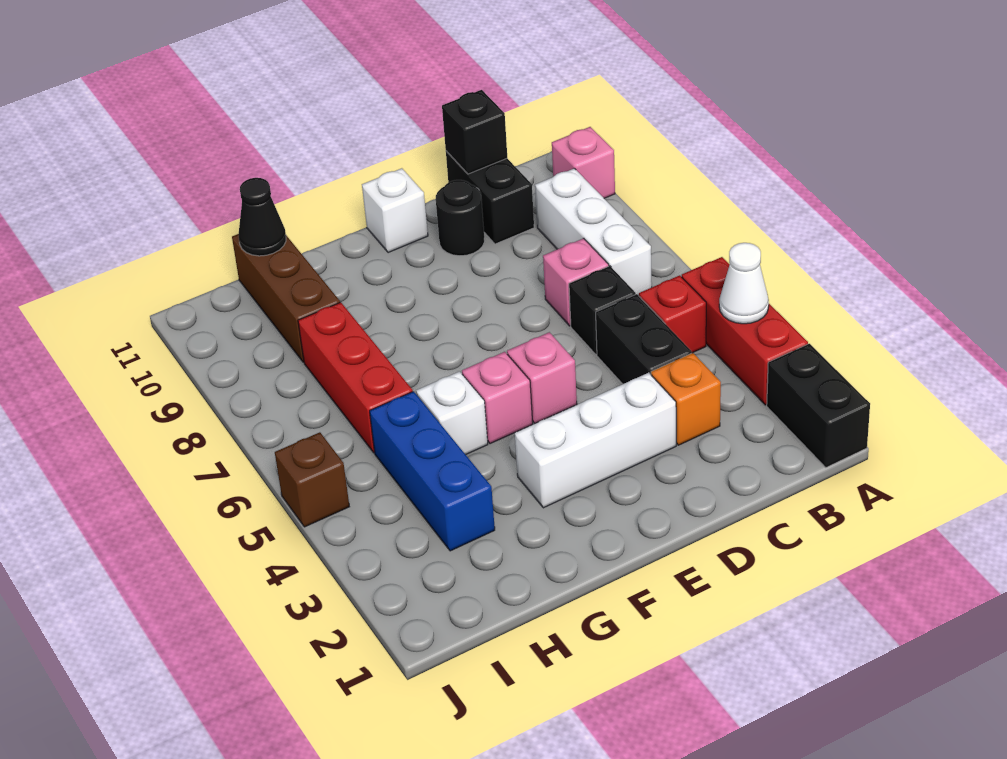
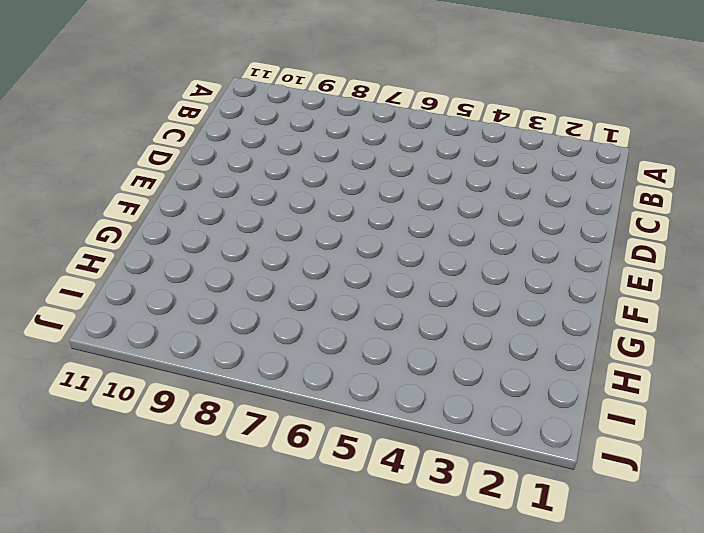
none -> black brick A1:A2 level 1
none -> red brick A3:A5 level 1
none -> pink brick A10 level 1

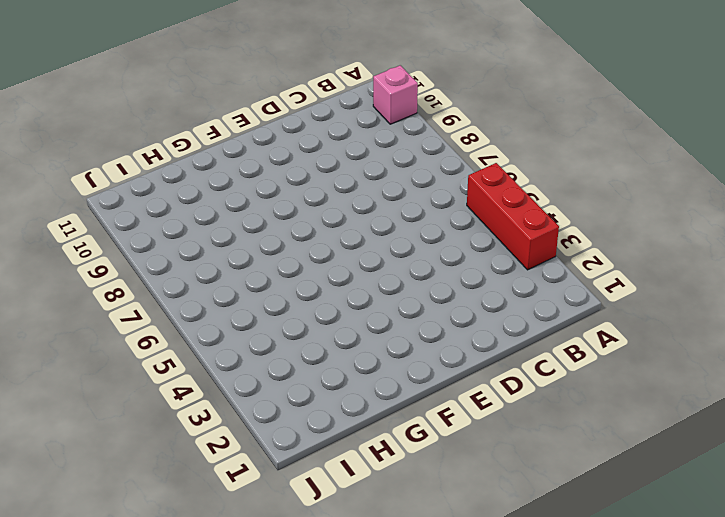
none -> black brick A1:A2 level 1
none -> red brick B5 level 1
none -> white brick B7:B9 level 1

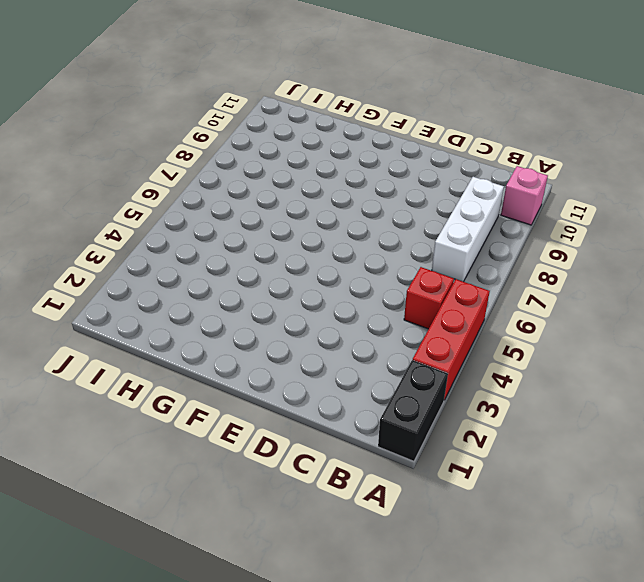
none -> orange brick C3 level 1
none -> black brick C4:C5 level 1
none -> black brick C6 level 1

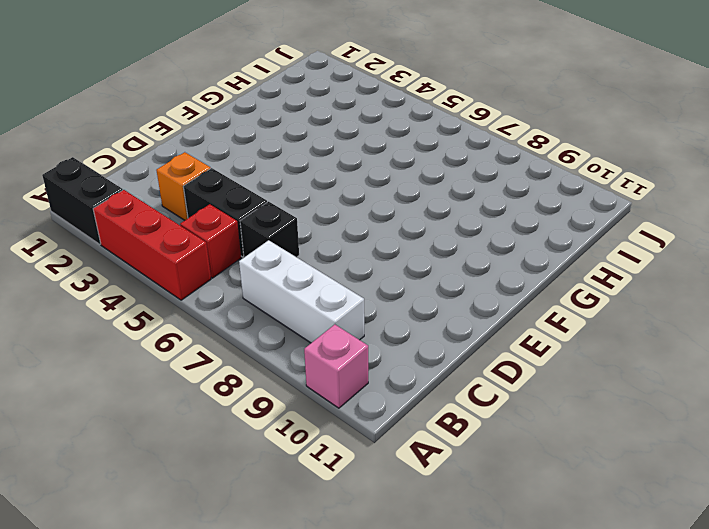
none -> pink brick C7 level 1
none -> black brick C10:C11 level 1
none -> white brick D3:F3 level 1

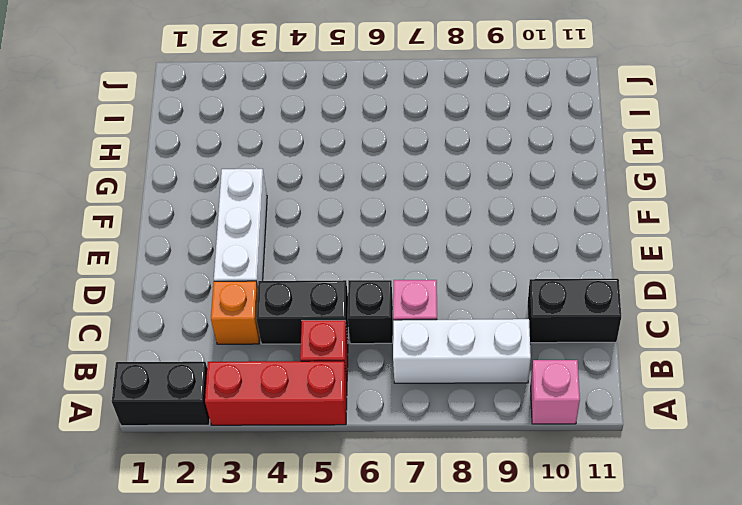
none -> black round brick D10 level 1
none -> pink brick E5 level 1
none -> white brick E11 level 1

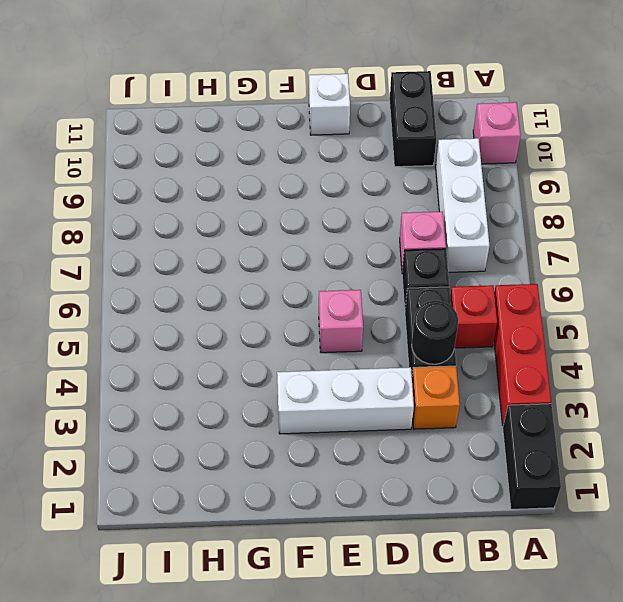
black round brick C4 level 2 -> black round brick D10 level 1
none -> pink brick F5 level 1
none -> white brick G5 level 1
none -> blue brick H3:H5 level 1

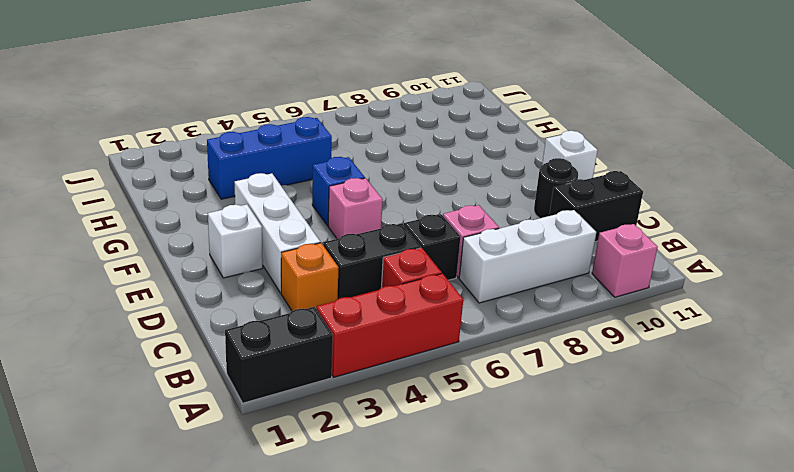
white brick E2 level 1 -> white brick G5 level 1
blue brick F5 level 1 -> pink brick F5 level 1
none -> red brick H6:H8 level 1
none -> brown brick H9:H11 level 1
none -> brown brick J5 level 1

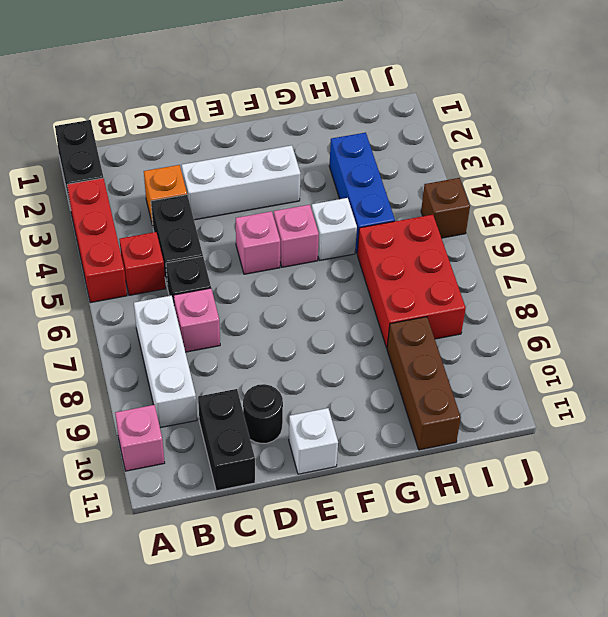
red brick H6:I8 level 1 -> red brick H6:H8 level 1
none -> white cone A4 level 2
none -> black brick C11 level 2
none -> black cone H11 level 2

